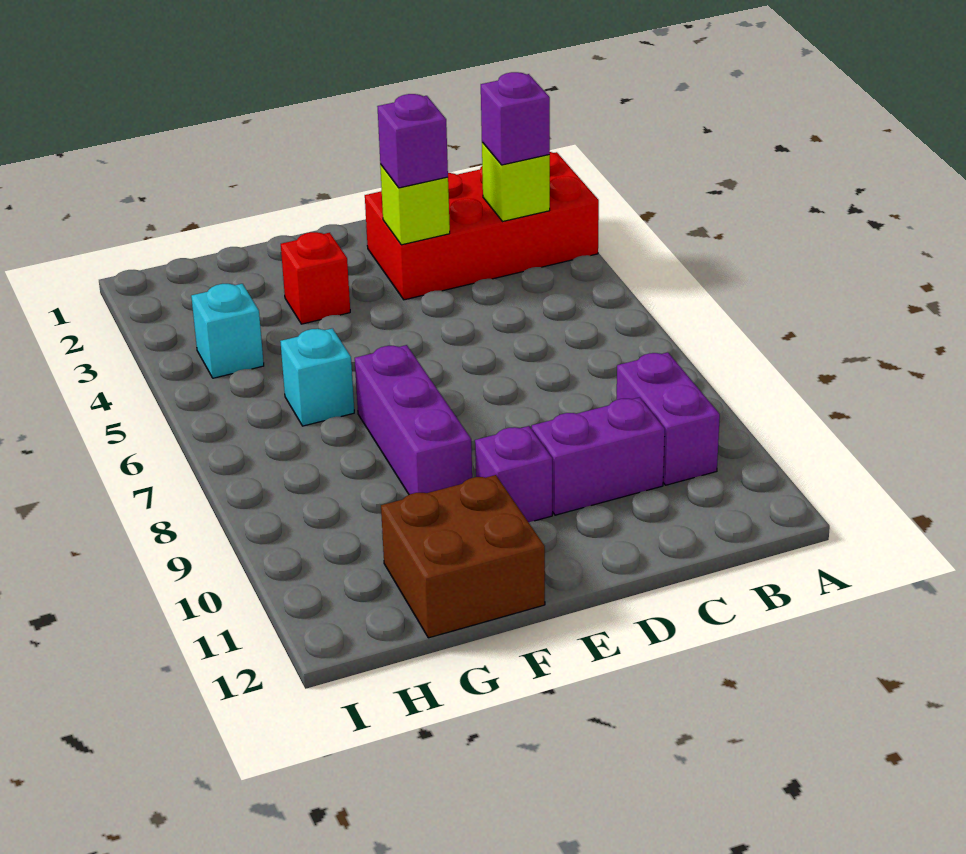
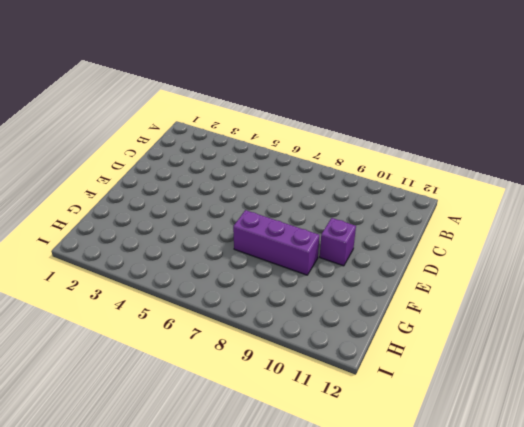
none -> red brick A2:D3 level 1
none -> purple brick B9:B10 level 1
none -> purple brick C10:D10 level 1

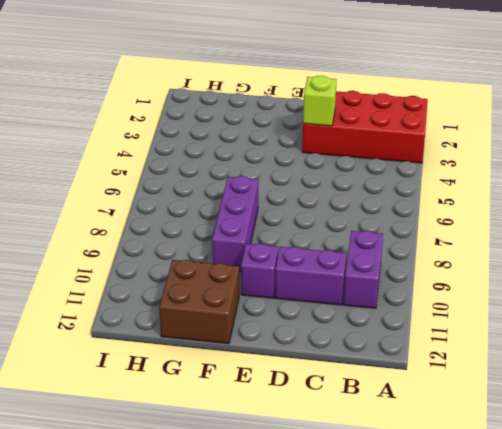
none -> red brick F3 level 1
none -> cyan brick G6 level 1
none -> cyan brick H4 level 1

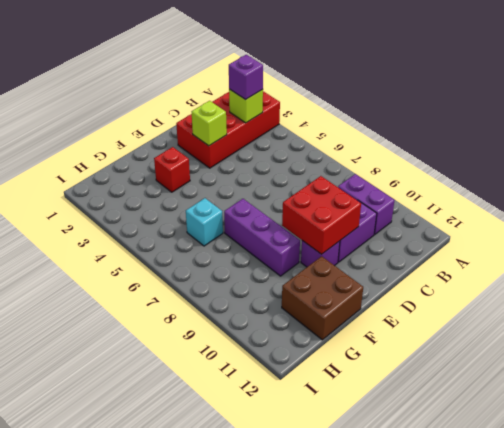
red brick D9:E10 level 2 -> none
none -> cyan brick H4 level 1
none -> purple brick D3 level 3

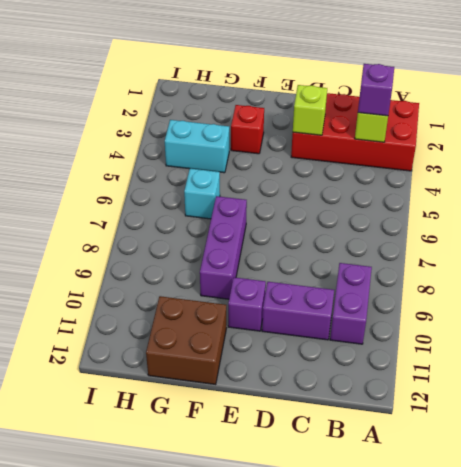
cyan brick G4:H4 level 1 -> cyan brick H4 level 1
none -> purple brick D3 level 3

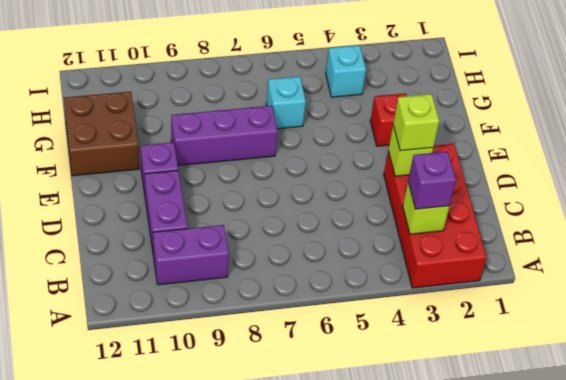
lime brick D3 level 3 -> purple brick D3 level 3

